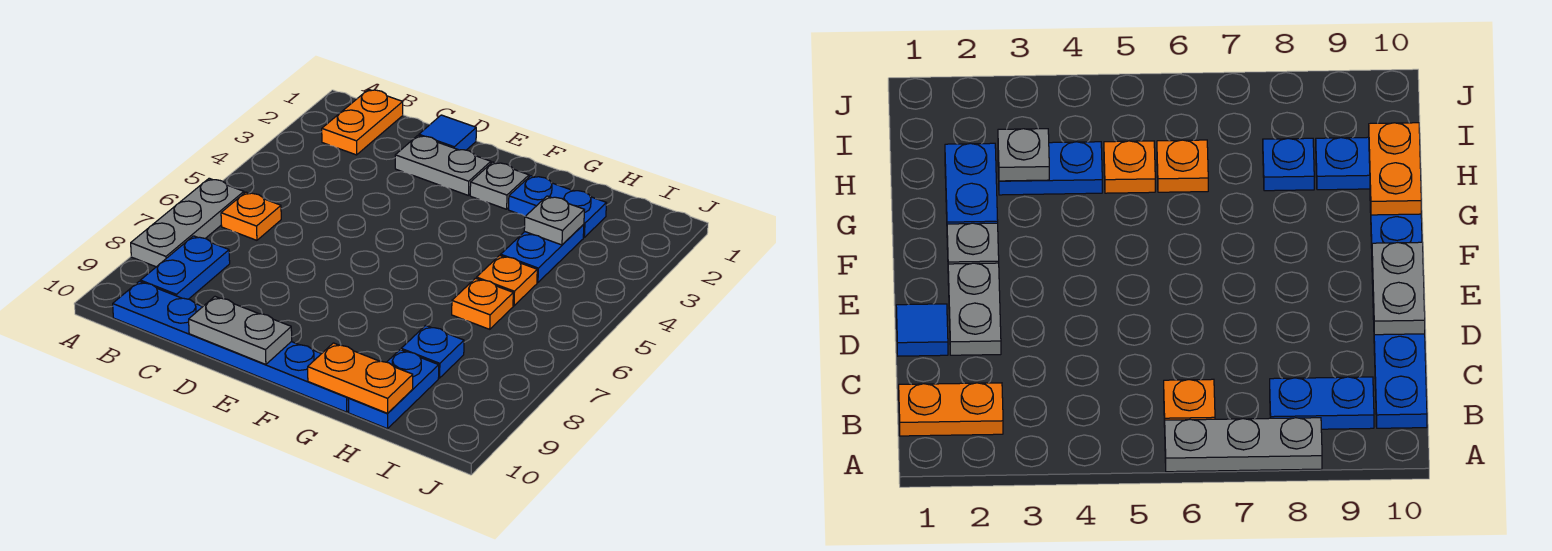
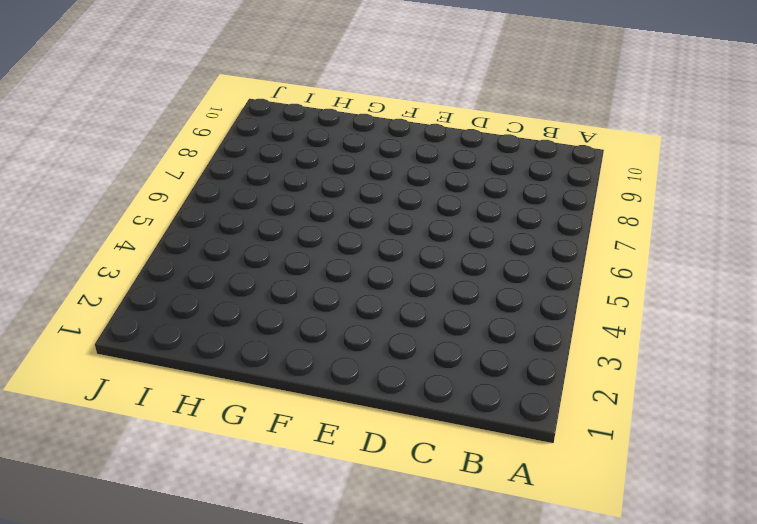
none -> grey plate A6:A8 level 1
none -> orange plate B1:B2 level 1
none -> orange plate B6 level 1

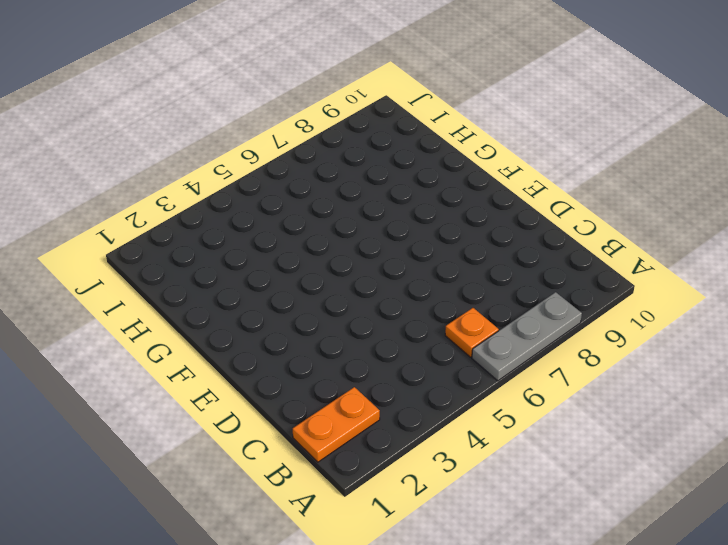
none -> blue plate B8:B9 level 1
none -> blue plate B10:G10 level 1
none -> blue tile D1 level 1

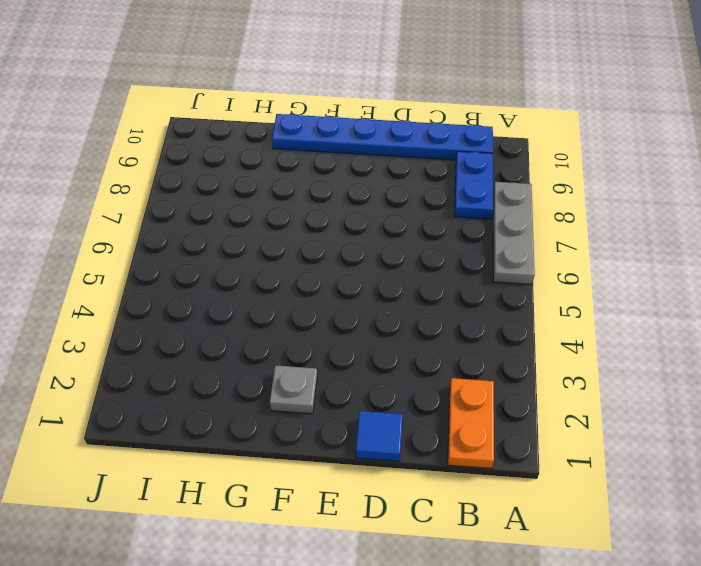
none -> orange plate B6 level 1
none -> grey plate D2:E2 level 1
none -> blue plate G2:H2 level 1

